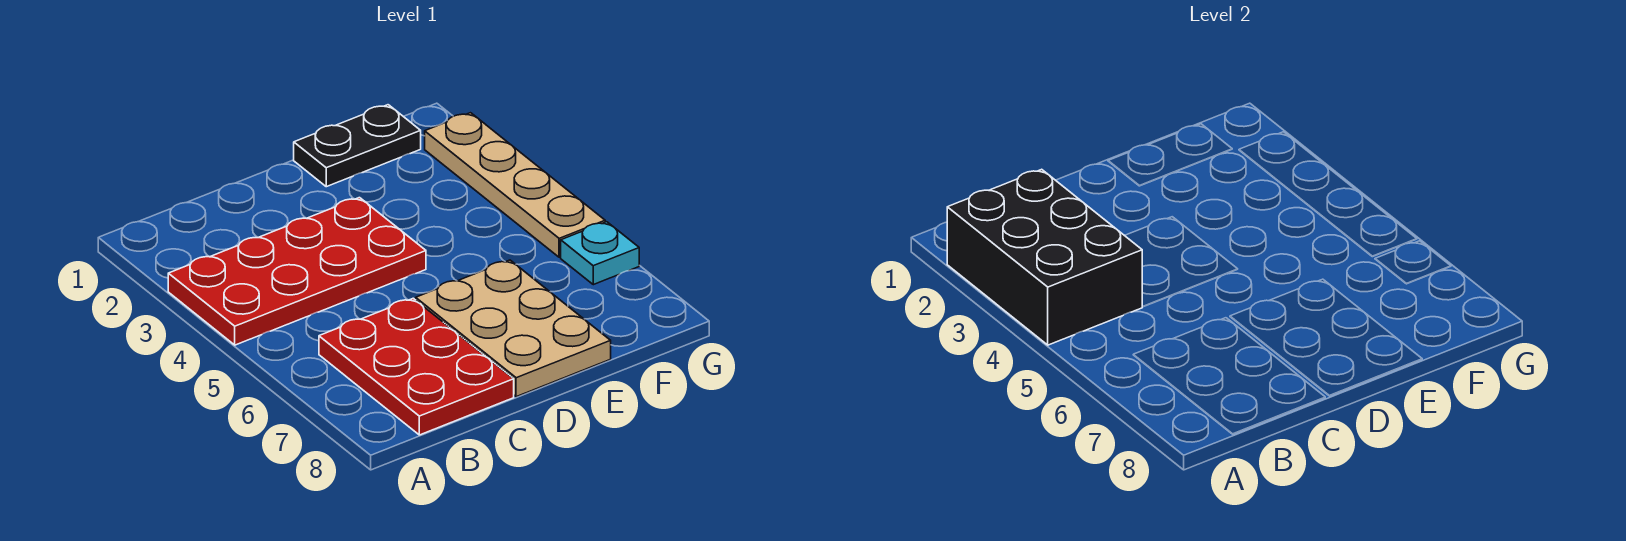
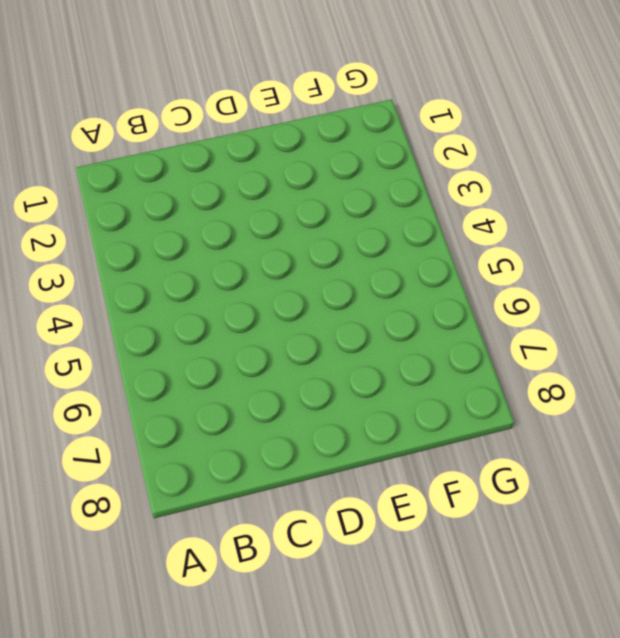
none -> red plate A3:D4 level 1
none -> red plate B6:C8 level 1

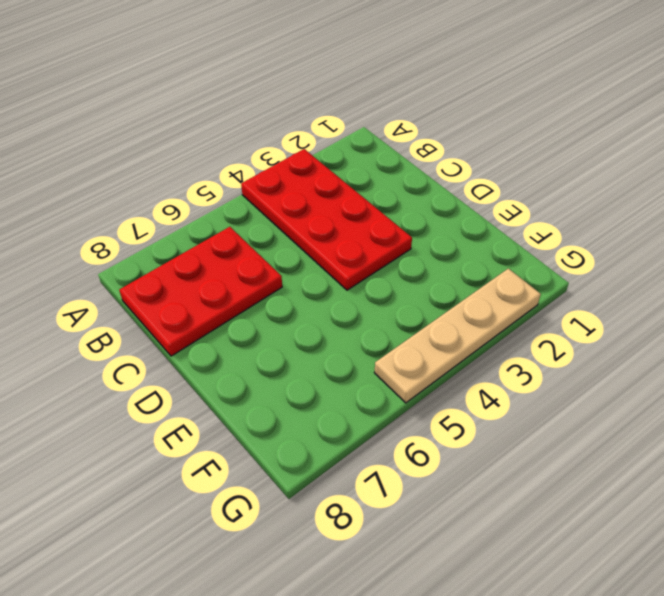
none -> tan plate D6:E8 level 1
none -> black plate E1:F1 level 1

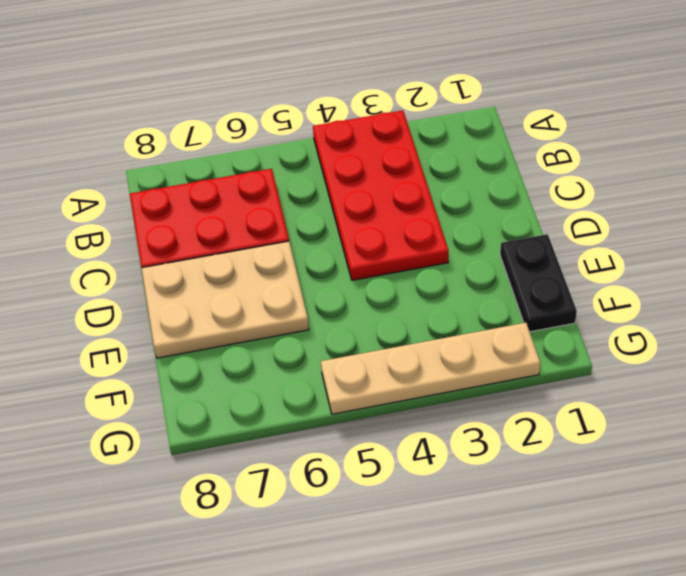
none -> cyan plate G6 level 1
none -> black brick A2:B4 level 2

